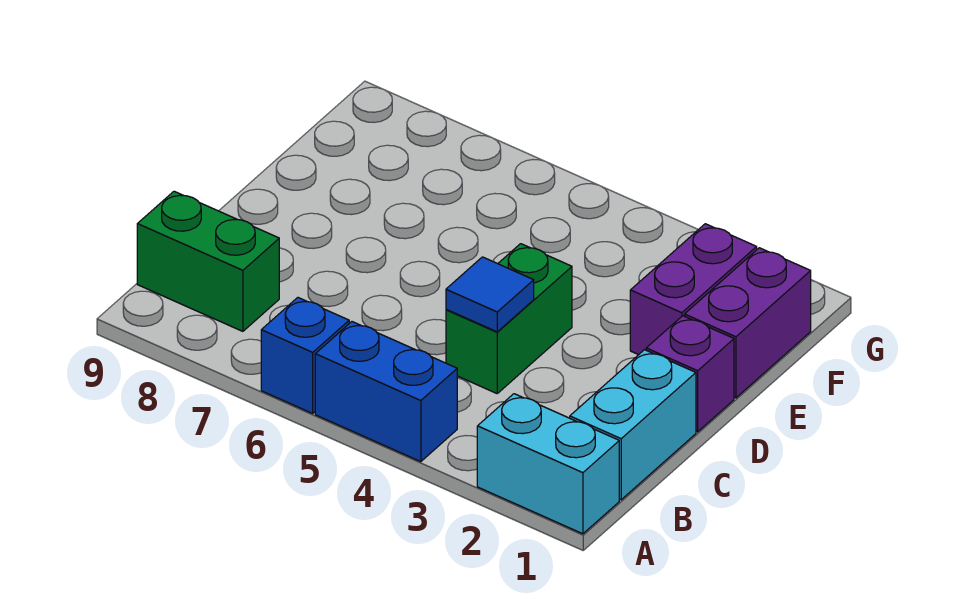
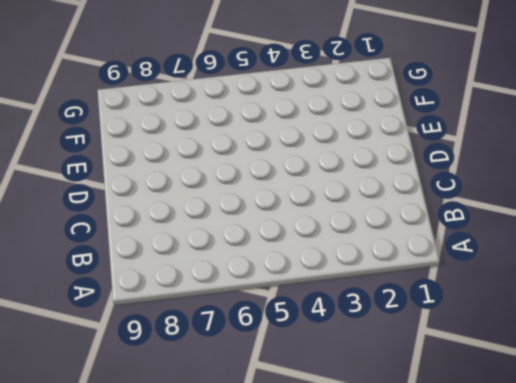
none -> cyan brick A1:A2 level 1
none -> blue brick A4:A5 level 1

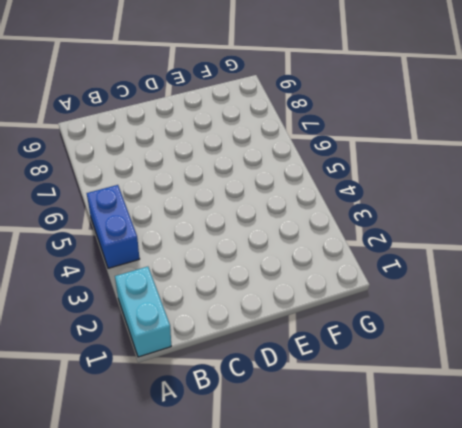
none -> blue brick A6 level 1
none -> cyan brick B1:C1 level 1

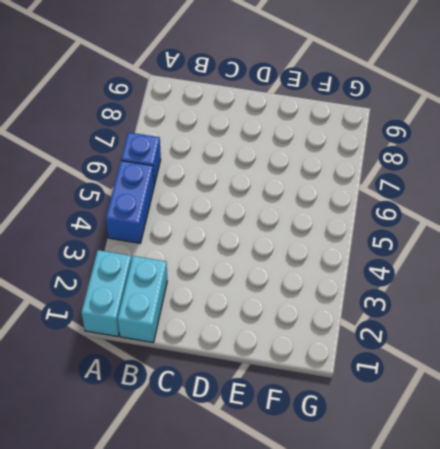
cyan brick B1:B2 level 1 -> cyan brick B1:C1 level 1
none -> green brick B8:B9 level 1
none -> green brick C4:D4 level 1

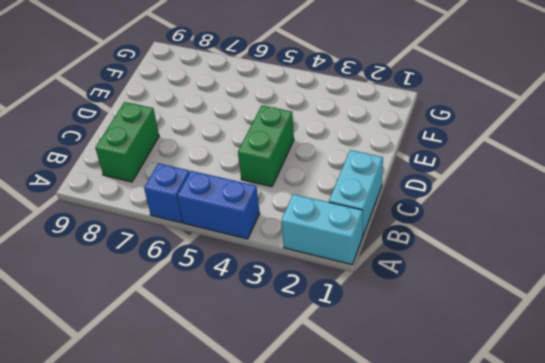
green brick B8:C8 level 1 -> green brick B8:B9 level 1
none -> purple brick D1 level 1
none -> purple brick E1:F1 level 1

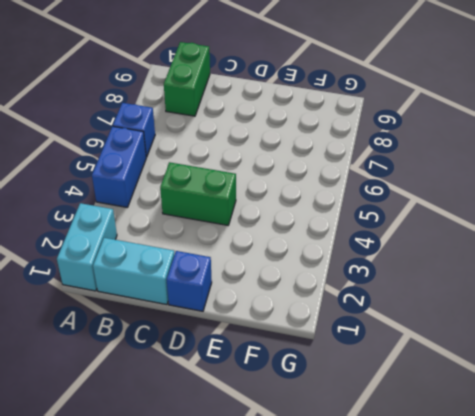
blue brick D1 level 1 -> purple brick D1 level 1
none -> purple brick E1:F1 level 1
none -> purple brick E2:F2 level 1

